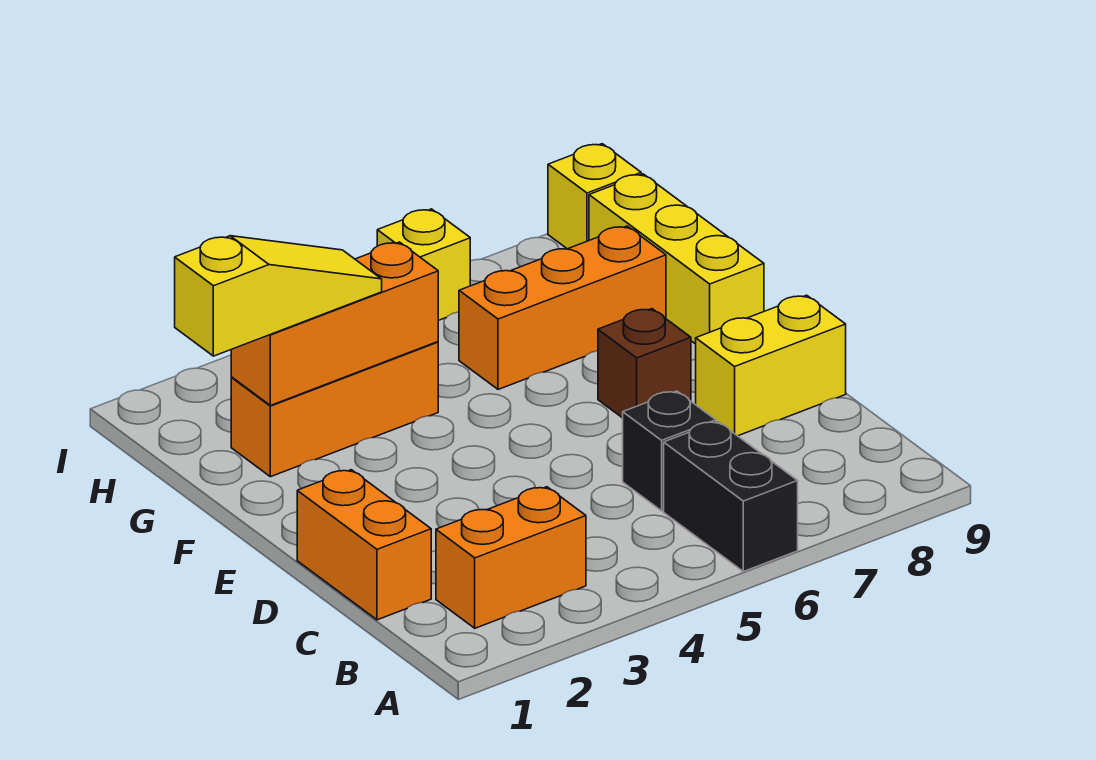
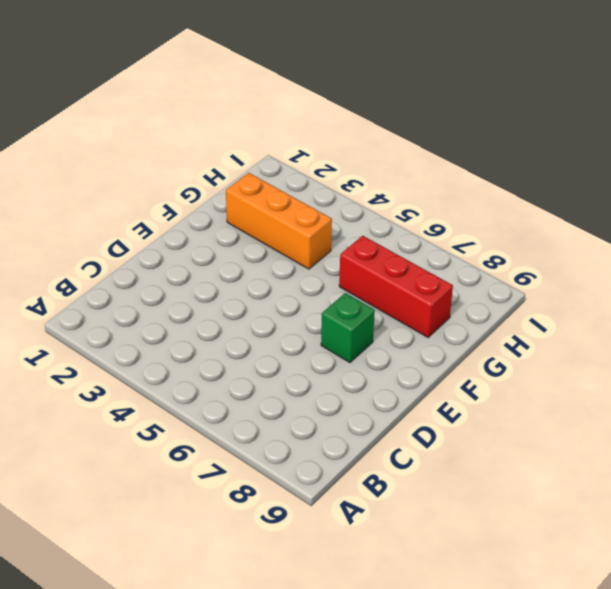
green brick E7 level 1 -> brown brick E7 level 1
red brick G6:G8 level 1 -> orange brick G6:G8 level 1
none -> black brick A6:B6 level 1
none -> orange brick B2:B3 level 1
none -> orange brick C1:D1 level 1

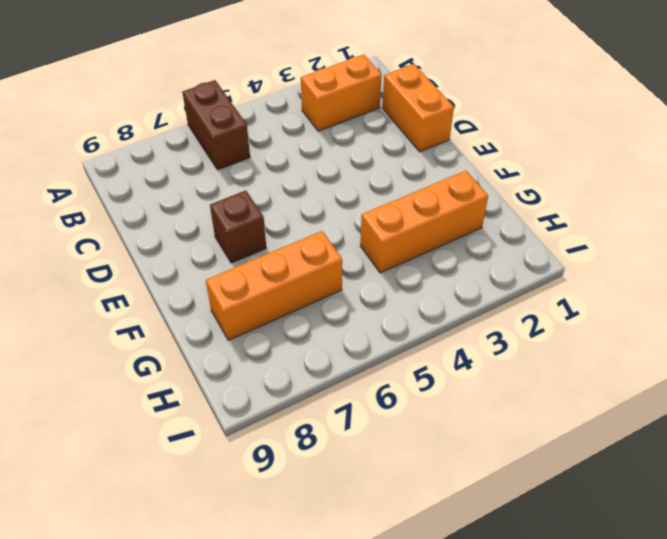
brown brick A6:B6 level 1 -> black brick A6:B6 level 1
none -> black brick C6 level 1
none -> yellow brick D8:D9 level 1
none -> yellow brick F9:H9 level 1

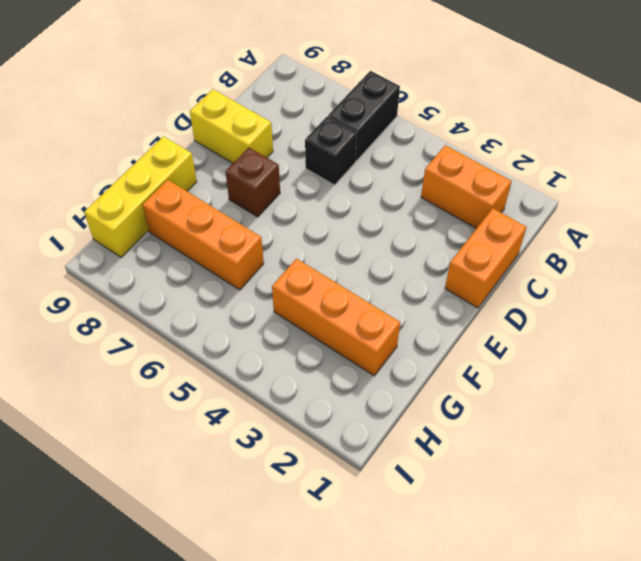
none -> yellow brick I6 level 1
none -> yellow brick I9 level 1
none -> orange brick G2:G4 level 2

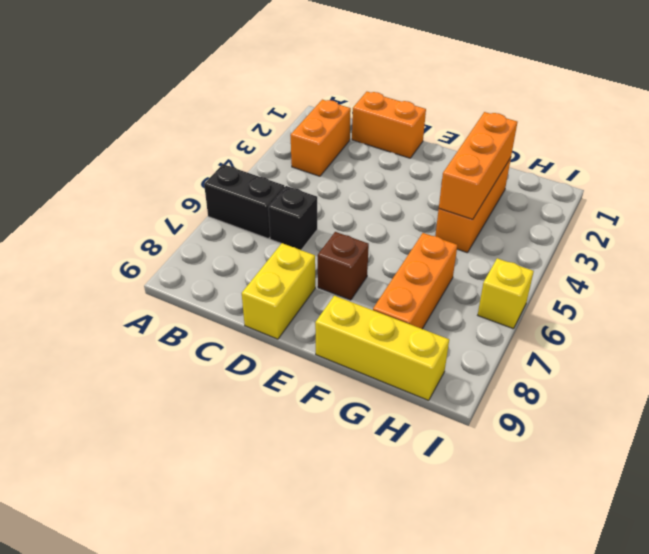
none -> yellow brick I9 level 1
none -> yellow slope G1:G3 level 3 top 1

